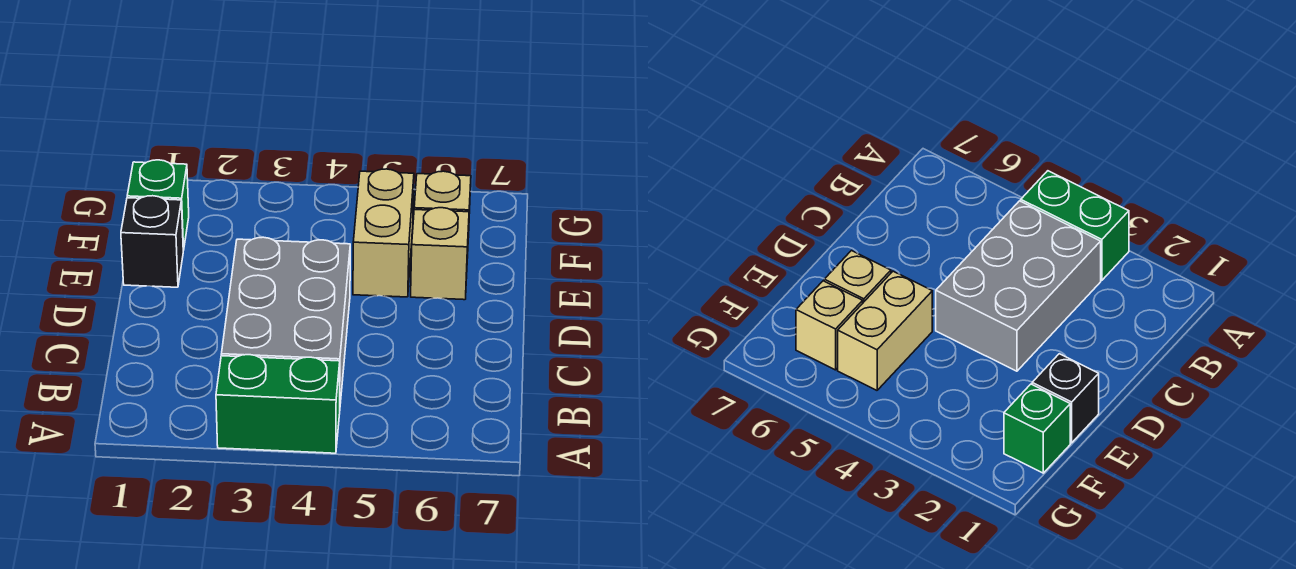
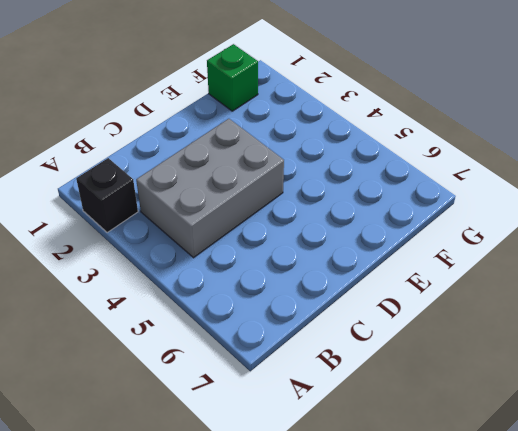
black brick A2 level 1 -> black brick E1 level 1
none -> green brick A3:A4 level 1
none -> tan brick E5:F5 level 1

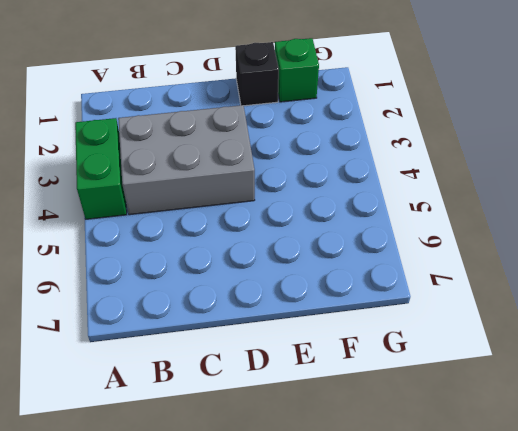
none -> tan brick E5:F5 level 1
none -> tan brick E6 level 1

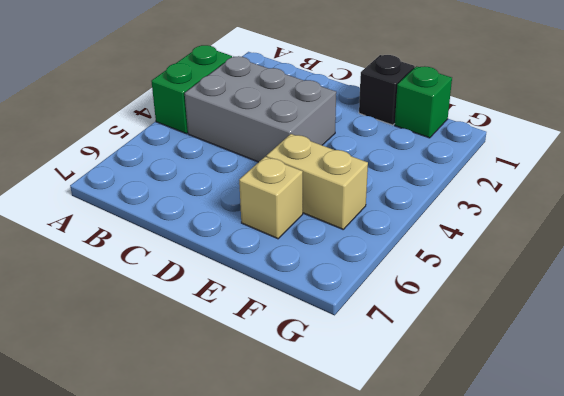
none -> tan brick F6 level 1

